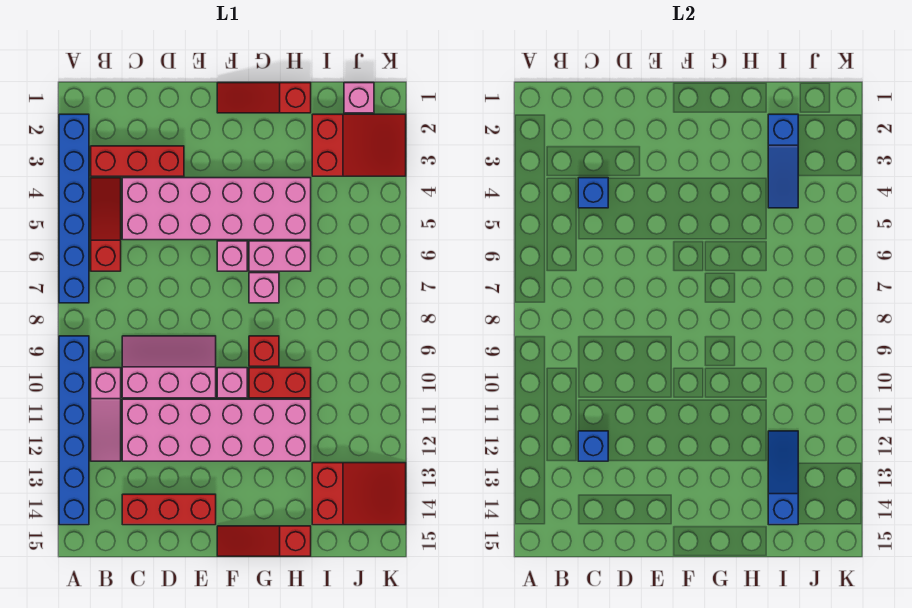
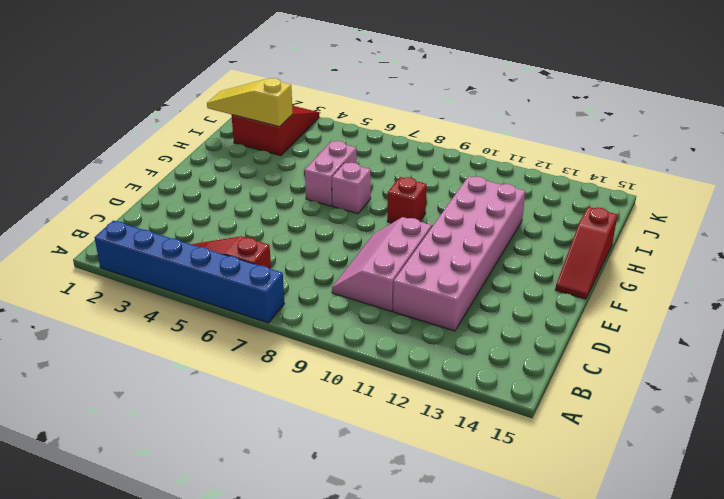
yellow slope I1:I3 level 2 top 3 -> blue slope I2:I4 level 2 top 2
none -> blue brick A9:A14 level 1
none -> red brick B3:D3 level 1
none -> pink slope B10:B12 level 1 top 10

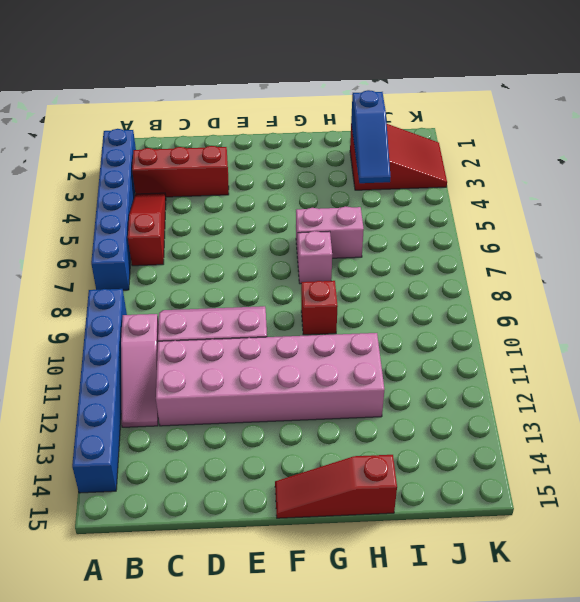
none -> pink brick C4:H5 level 1
none -> red brick C14:E14 level 1
none -> red slope F1:H1 level 1 top H

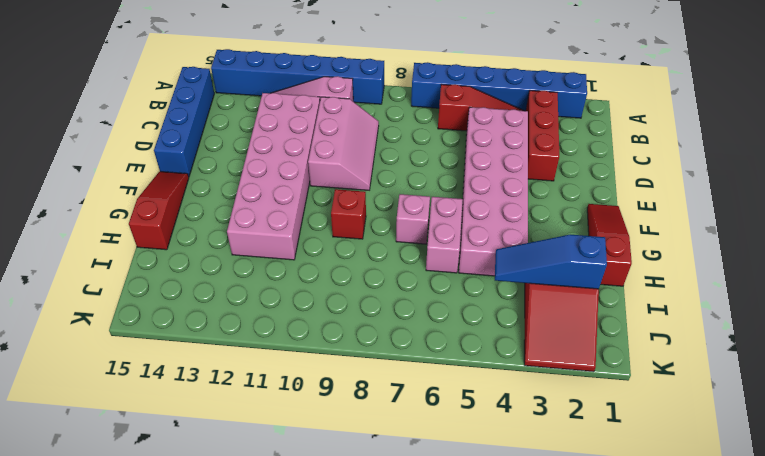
blue brick B15:E15 level 1 -> none
none -> red brick C14:E14 level 1
none -> pink brick F6 level 1
none -> pink brick F10 level 1

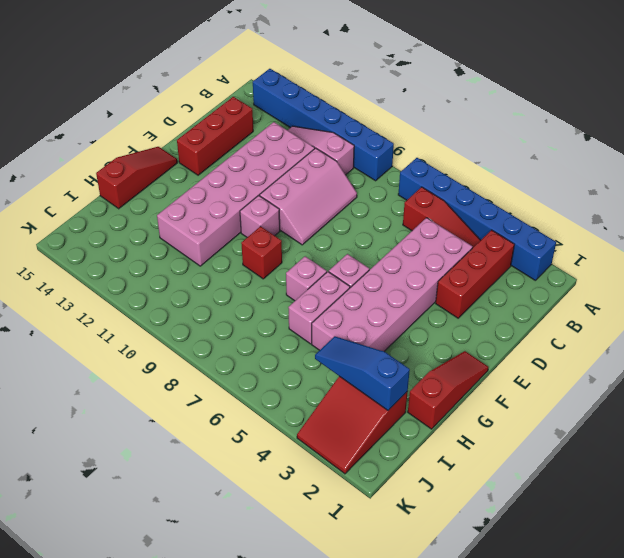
none -> red brick G10:H10 level 1
none -> red slope I13:K14 level 1 top I
none -> pink brick J1 level 1

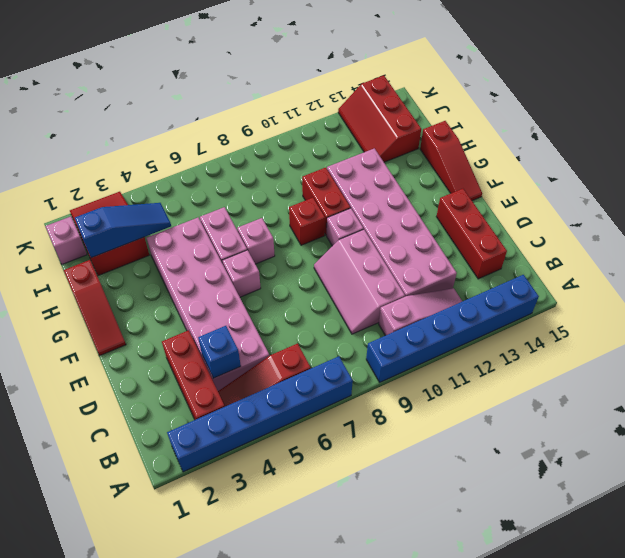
red slope I13:K14 level 1 top 14 -> red slope I13:K14 level 1 top I
none -> blue brick C12 level 2
none -> blue slope I12:I14 level 2 top 14

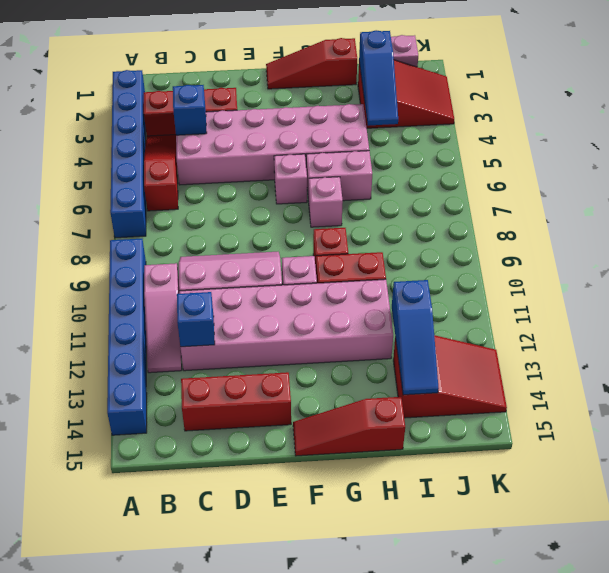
blue slope I12:I14 level 2 top 12 -> blue slope I12:I14 level 2 top 14

